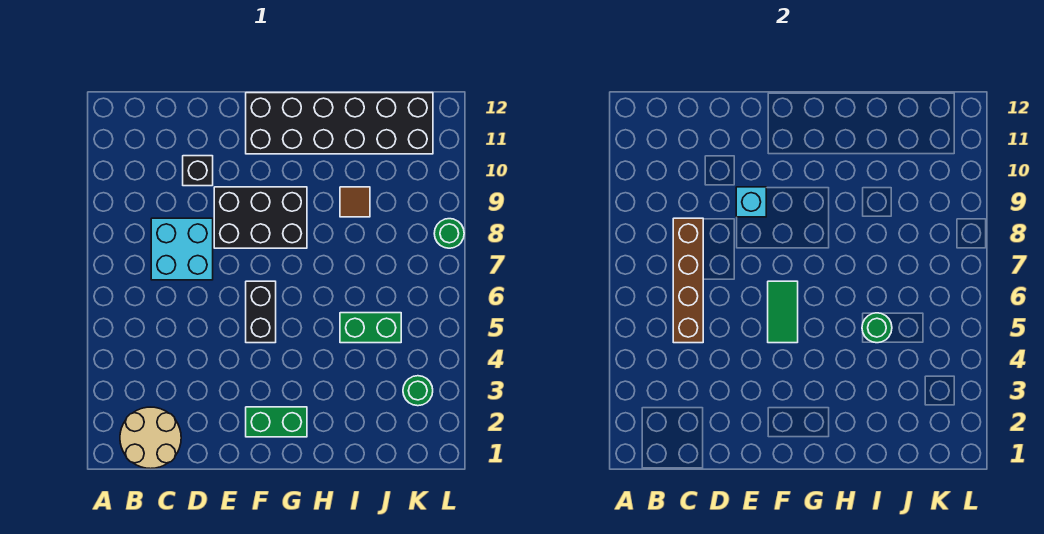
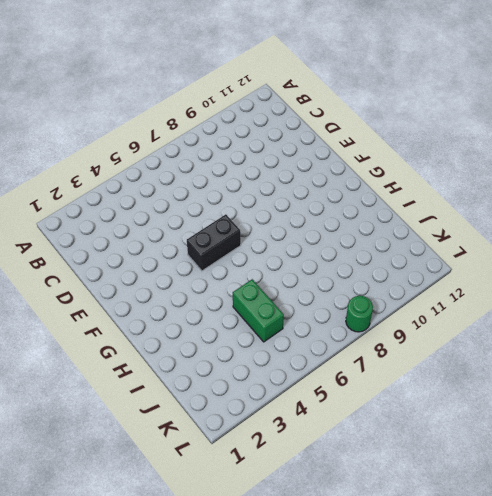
none -> tan round brick B1:C2 level 1
none -> cyan brick C7:D8 level 1
none -> black brick D10 level 1

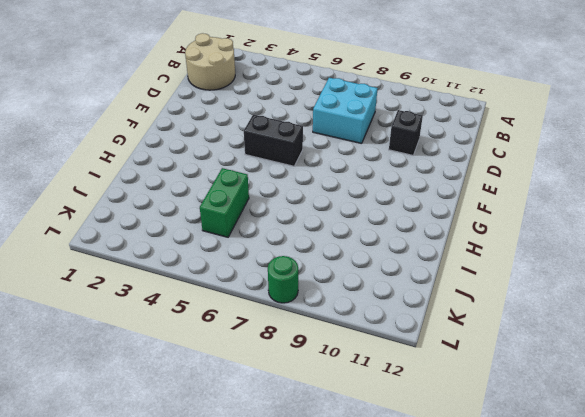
none -> black brick E8:G9 level 1
none -> green brick F2:G2 level 1
none -> black brick F11:K12 level 1

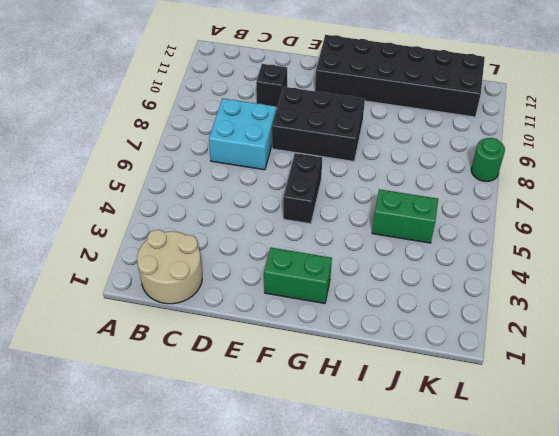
none -> brown tile I9 level 1
none -> green round brick K3 level 1
none -> brown brick C5:C8 level 2

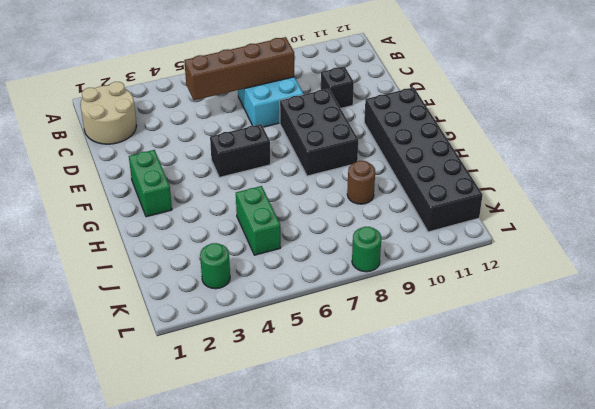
brown round brick I9 level 1 -> brown tile I9 level 1
none -> cyan brick E9 level 2
none -> green tile F5:F6 level 2
none -> green round brick I5 level 2

